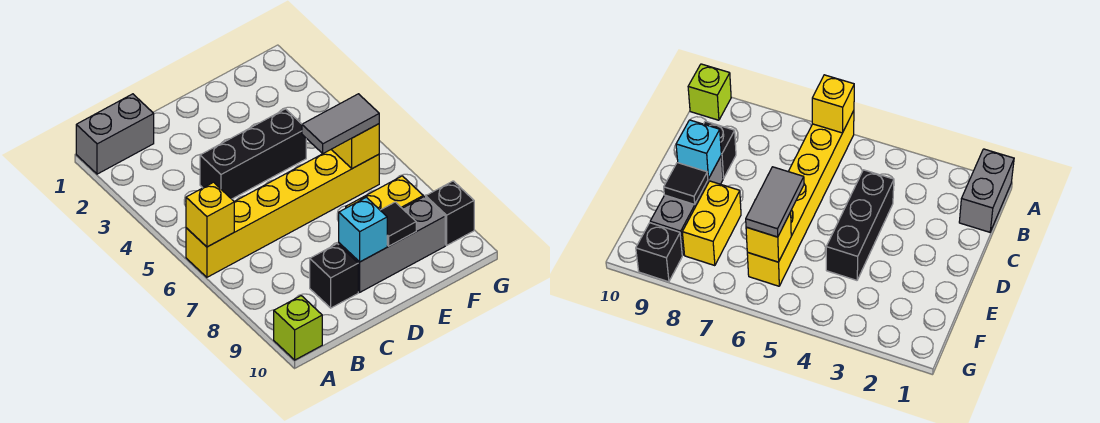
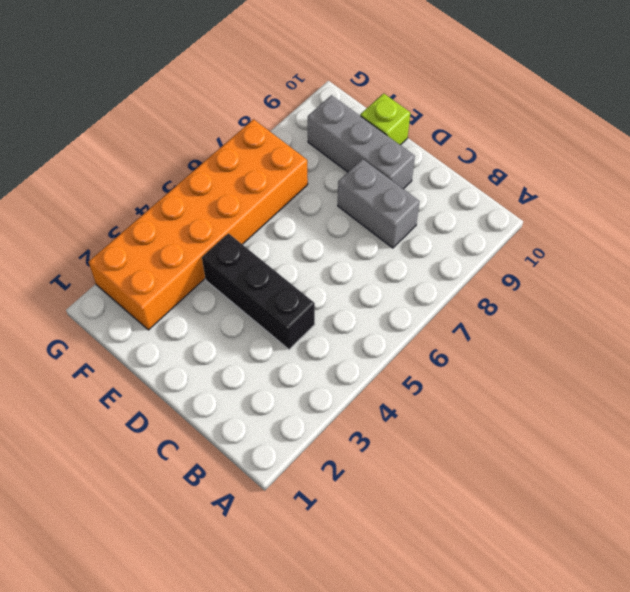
grey brick C8:D8 level 1 -> grey brick A1:B1 level 1
lime brick E10 level 1 -> lime brick A10 level 1
orange brick F2:G7 level 1 -> yellow brick A6:F6 level 1
none -> black brick C9 level 1
none -> yellow brick E8:F8 level 1
none -> black brick G9 level 1

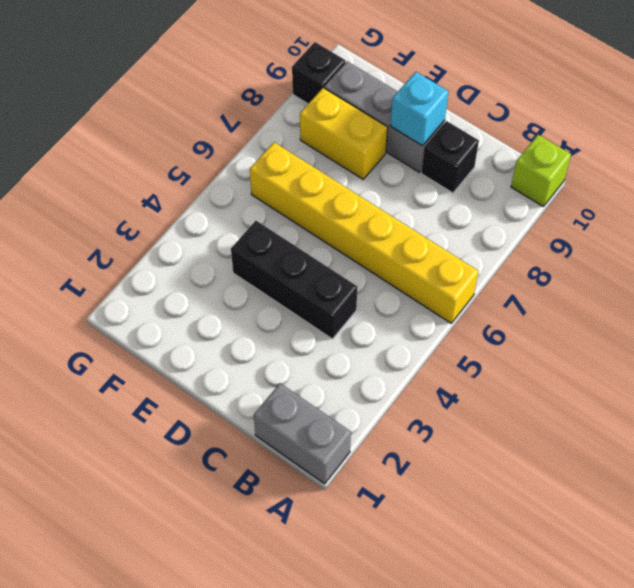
none -> yellow brick A6 level 2
none -> black tile E9 level 2
none -> yellow brick F6 level 2

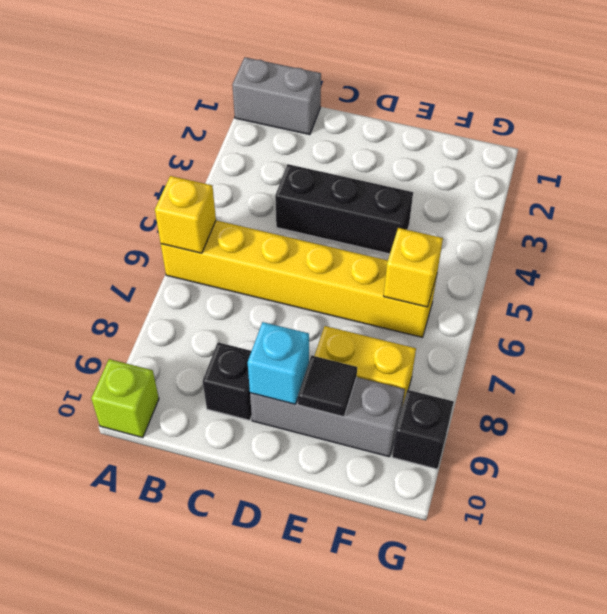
none -> grey tile E6:F6 level 3

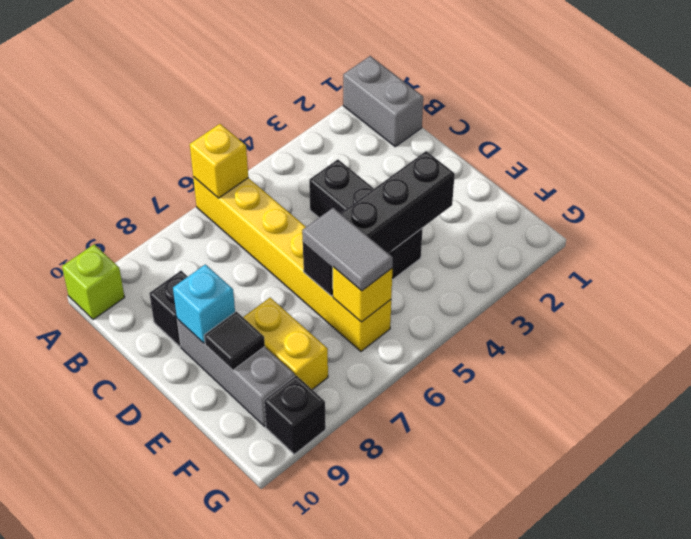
black brick E3:E6 level 2 -> none

